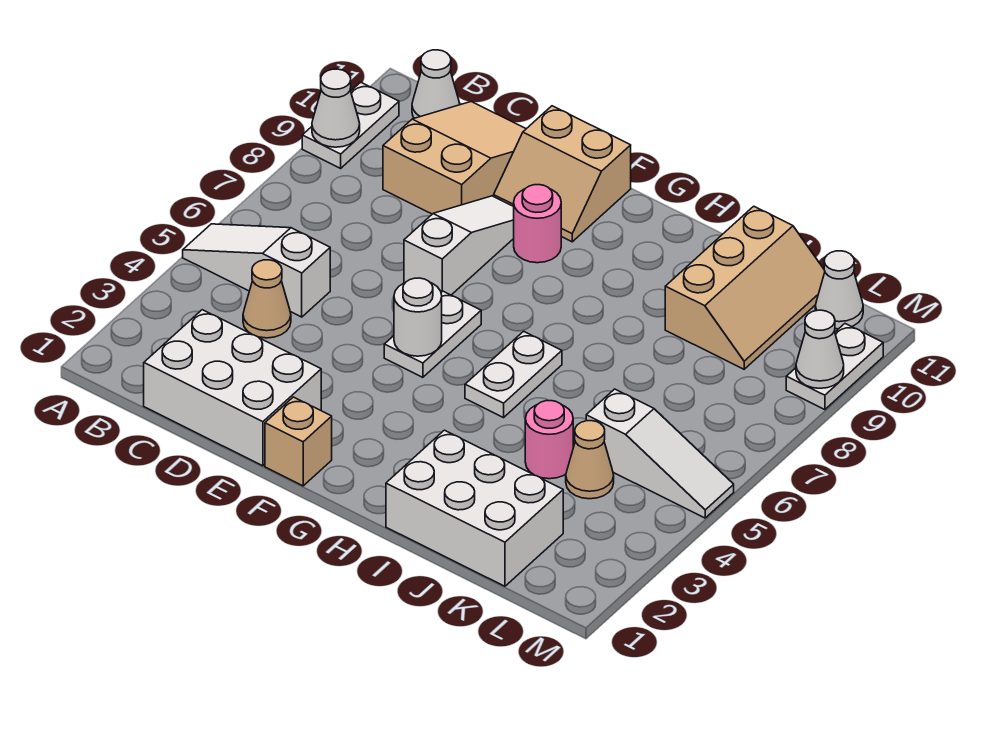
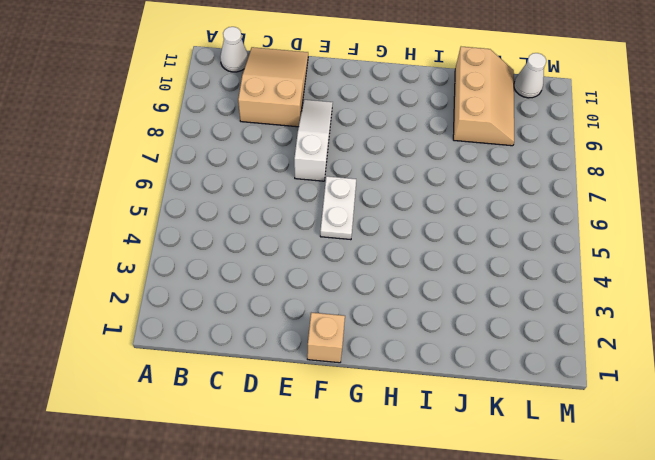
none -> white slope A5:C5 level 1 top C
none -> white plate A9:A10 level 1
none -> white brick C1:E2 level 1

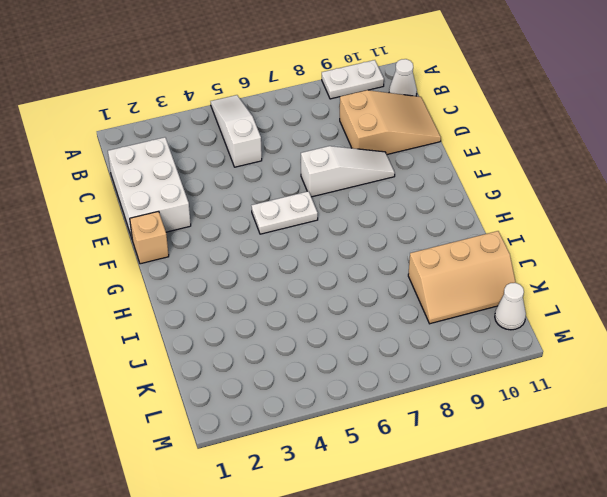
none -> tan cone C4 level 1
none -> tan slope E10:F11 level 1 top 11
none -> pink round brick F9 level 1

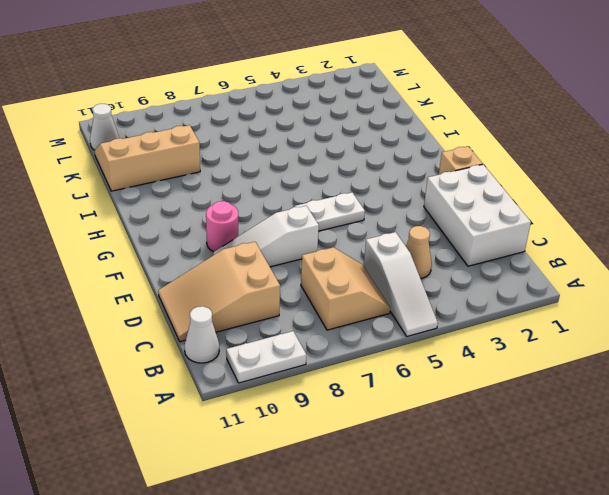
tan slope B6:C7 level 1 top 7 -> tan slope E10:F11 level 1 top 11
none -> white plate H5:H6 level 1
none -> white brick I1:K2 level 1
none -> pink round brick J4 level 1

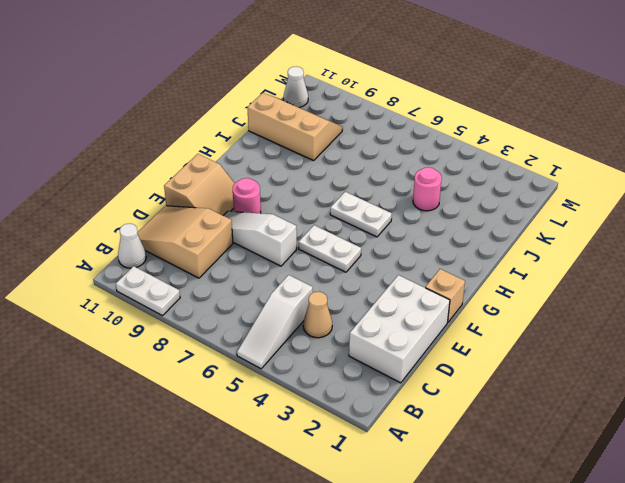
none -> white brick I1:K2 level 1
none -> tan cone K4 level 1
none -> white slope K5:M5 level 1 top K

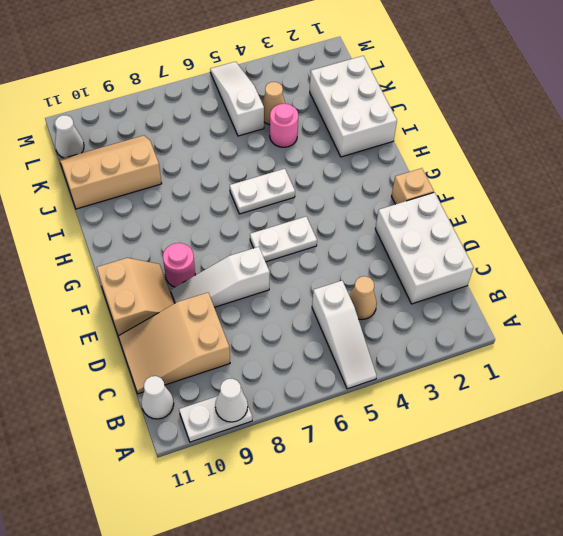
none -> white plate M9:M10 level 1
none -> white round brick F5 level 2
none -> white cone M9 level 2

